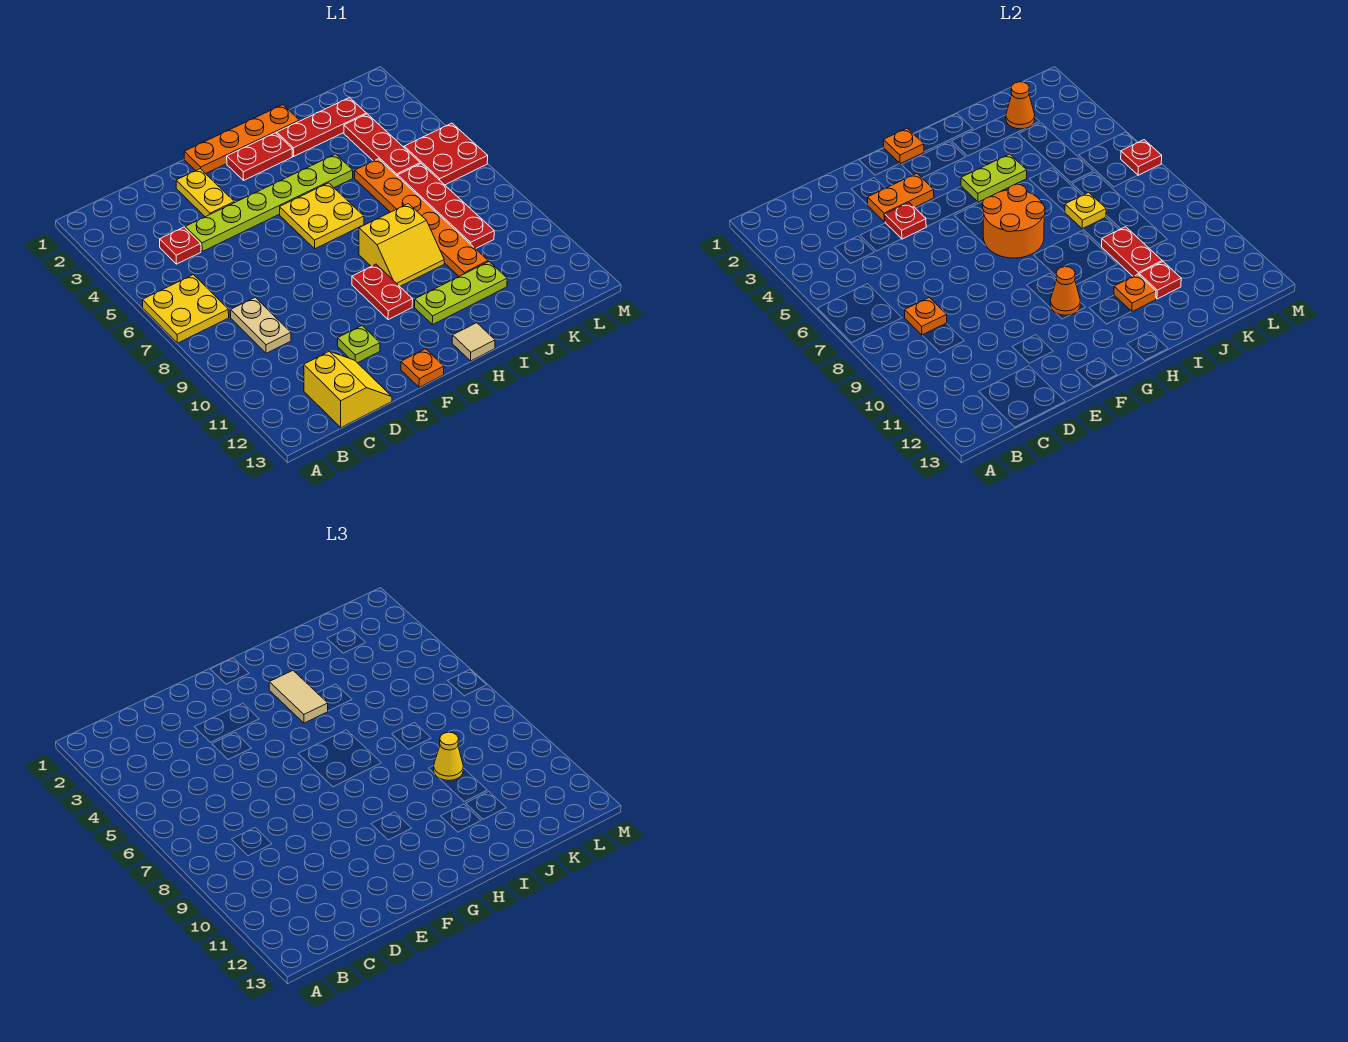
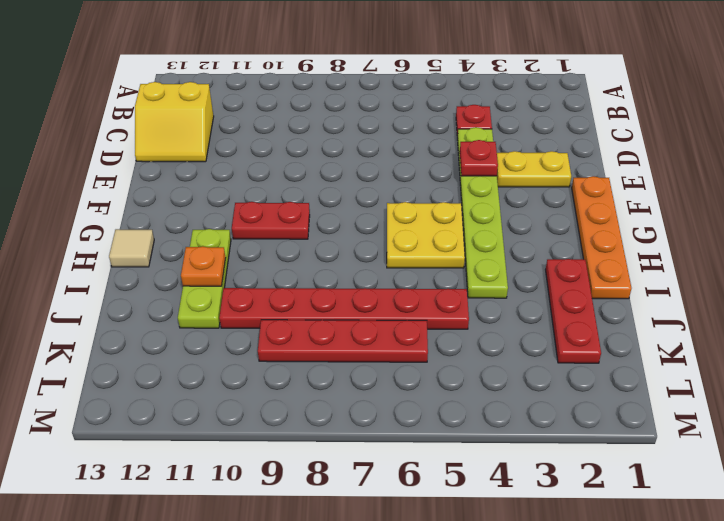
red plate J5:J10 level 1 -> orange plate J5:J10 level 1
none -> yellow plate A6:B7 level 1
none -> tan plate C8:C9 level 1
none -> lime plate E11 level 1
none -> orange plate F13 level 1

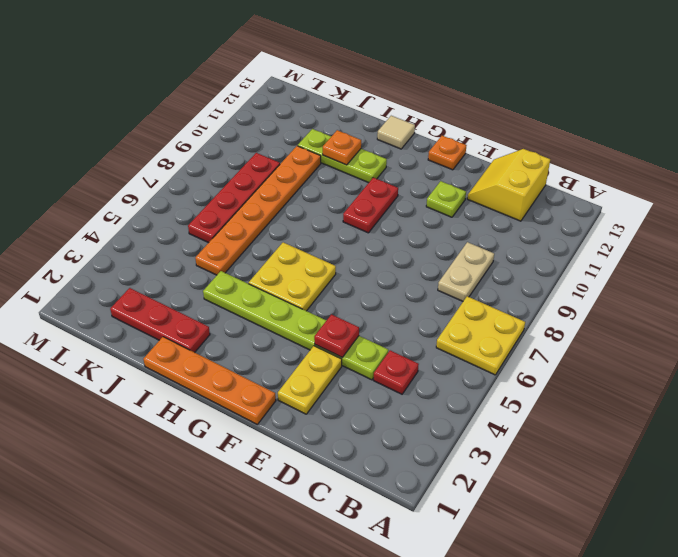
none -> red plate G2:H2 level 1
none -> yellow slope H8:I9 level 1 top 8
none -> red plate K3:K5 level 1
none -> red plate L5:M6 level 1

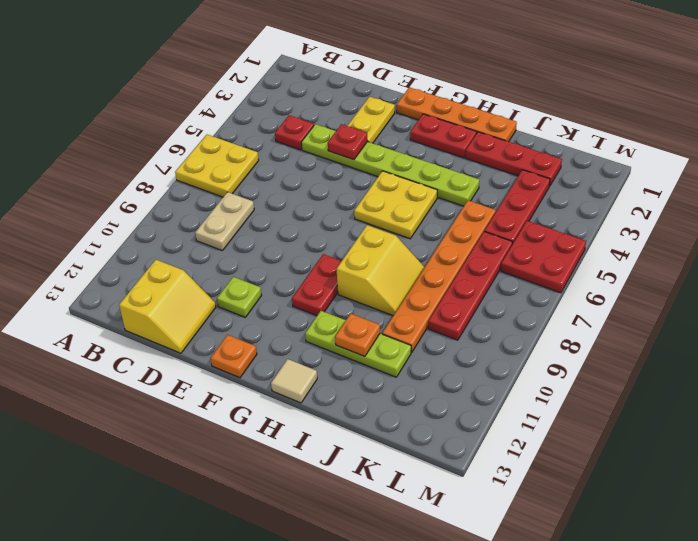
yellow slope H8:I9 level 1 top H -> yellow slope H8:I9 level 1 top 8
none -> orange plate C8 level 2
none -> orange plate E3:F3 level 2
none -> orange plate G1 level 2
none -> orange round brick G6:H7 level 2

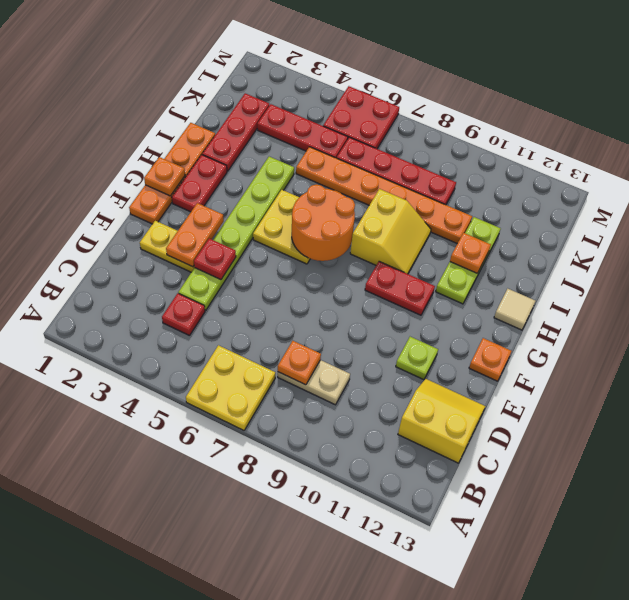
none -> orange cone G10 level 2
none -> lime plate H4:I4 level 2
none -> yellow plate J7 level 2
none -> red plate J9:J10 level 2

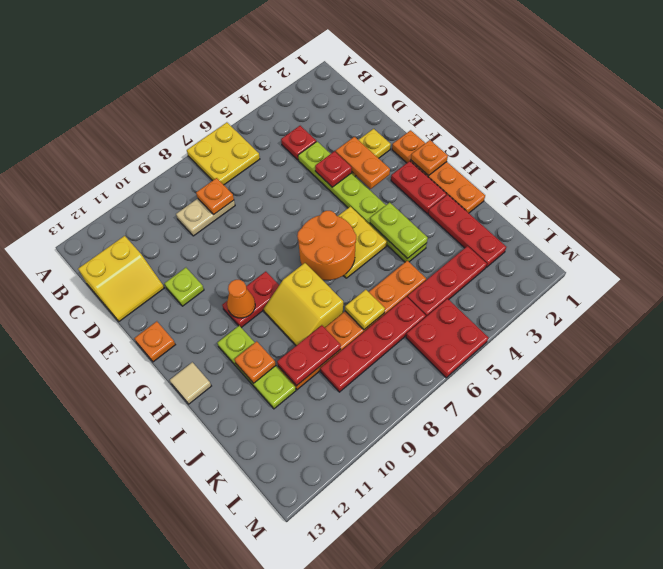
none -> red plate J11 level 2
none -> orange cone K2 level 2
none -> red plate M6 level 2
none -> tan tile H3:H4 level 3

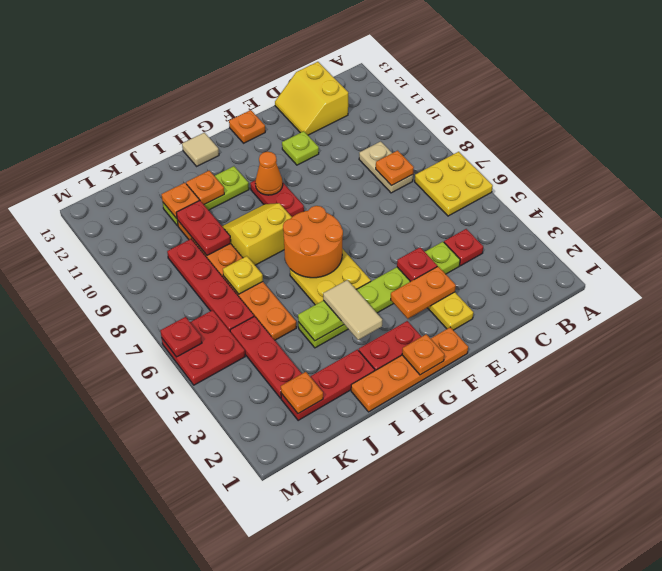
orange plate J11 level 2 -> red plate J11 level 2
orange plate K2 level 2 -> orange cone K2 level 2
none -> yellow cone J9 level 3

